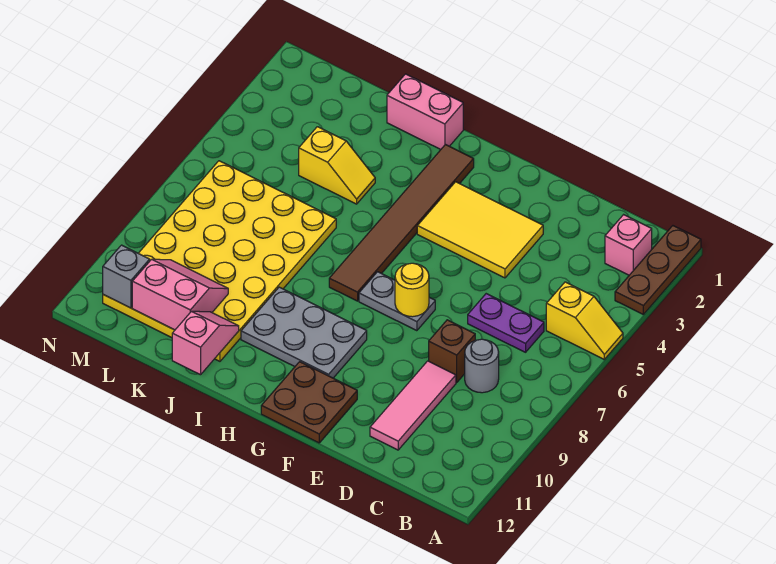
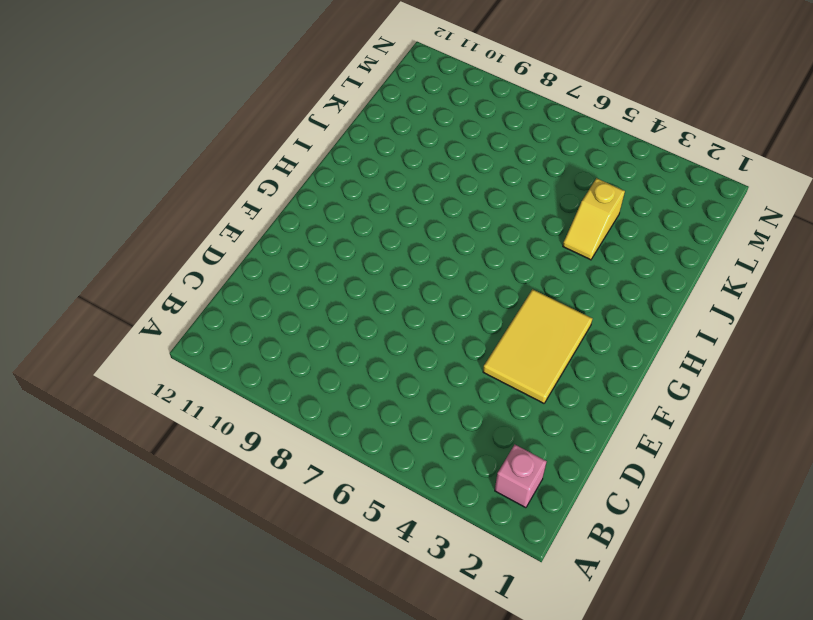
none -> brown plate A1:A3 level 1
none -> yellow slope A5:B5 level 1 top B
none -> purple plate C6:D6 level 1

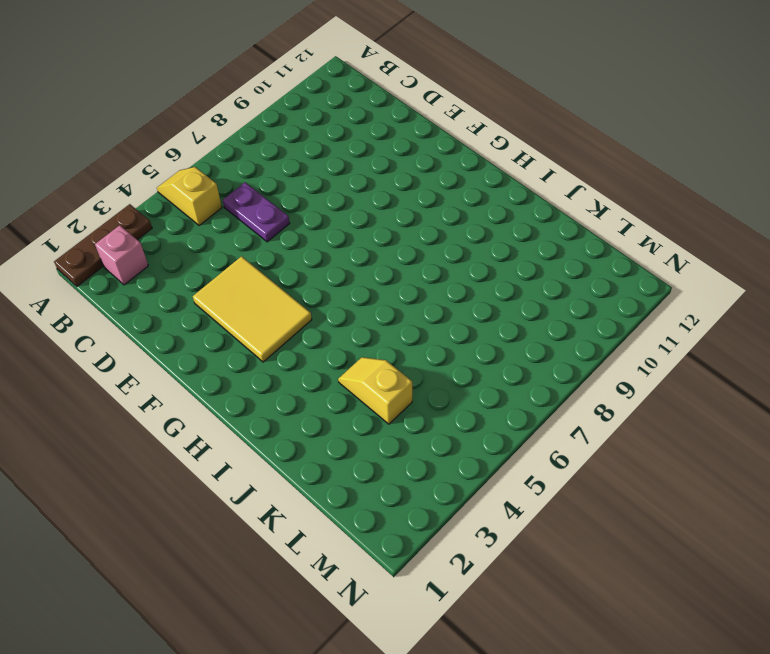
none -> grey round brick C8 level 1
none -> brown brick D8 level 1
none -> pink tile D9:D11 level 1

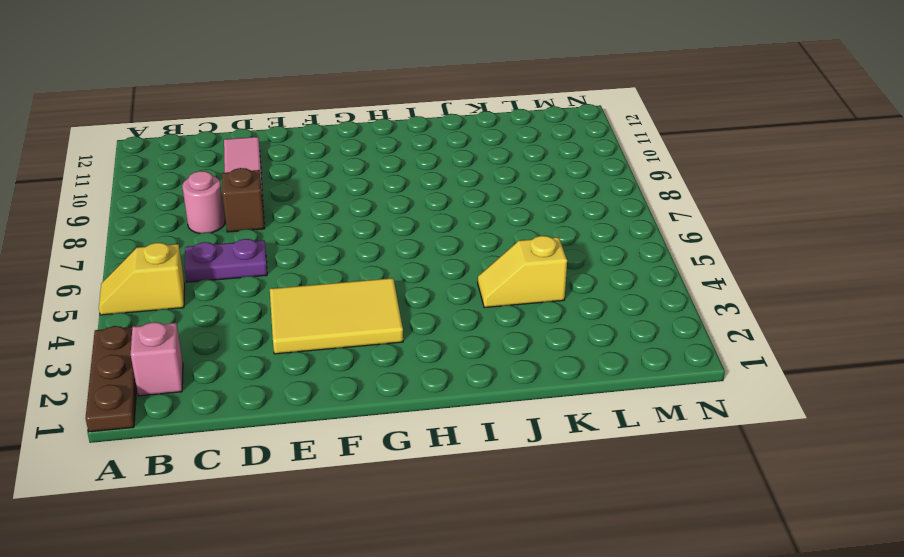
pink round brick C8 level 1 -> grey round brick C8 level 1
none -> grey plate F7:G7 level 1
none -> brown plate F11:G12 level 1
none -> grey plate G9:I10 level 1

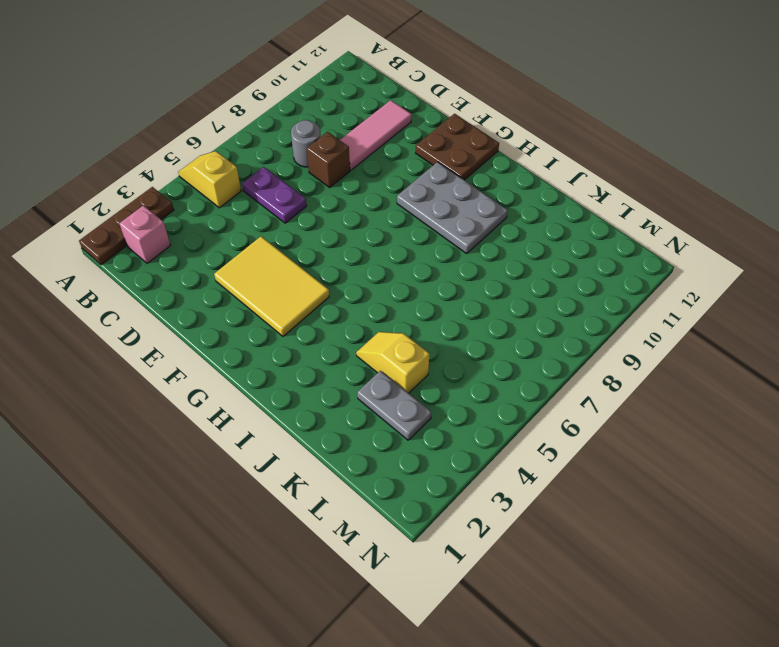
grey plate K3:L3 level 1 -> grey plate F7:G7 level 1
none -> brown tile H2:H7 level 1
none -> pink brick I1:J1 level 1
none -> yellow plate J6:M11 level 1

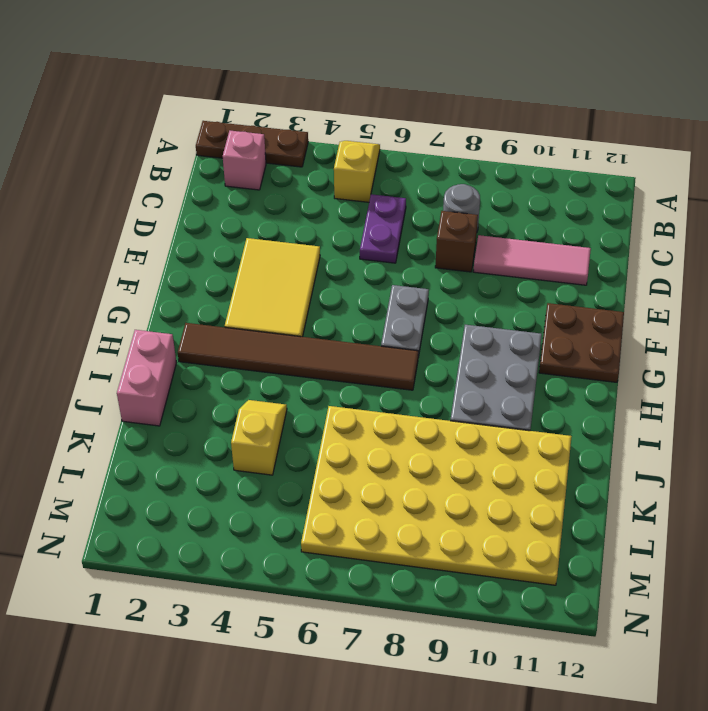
none -> yellow round brick F7 level 2
none -> pink slope J11:J12 level 2 top 12
none -> pink slope K10:L11 level 2 top 11

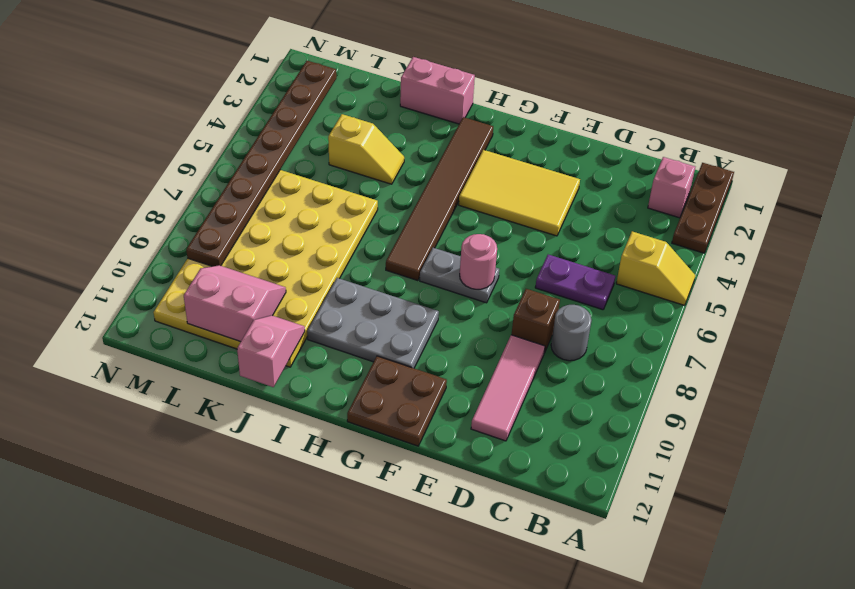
pink round brick F7 level 2 -> yellow round brick F7 level 2
brown plate M2:M9 level 2 -> none
none -> grey brick M11 level 2

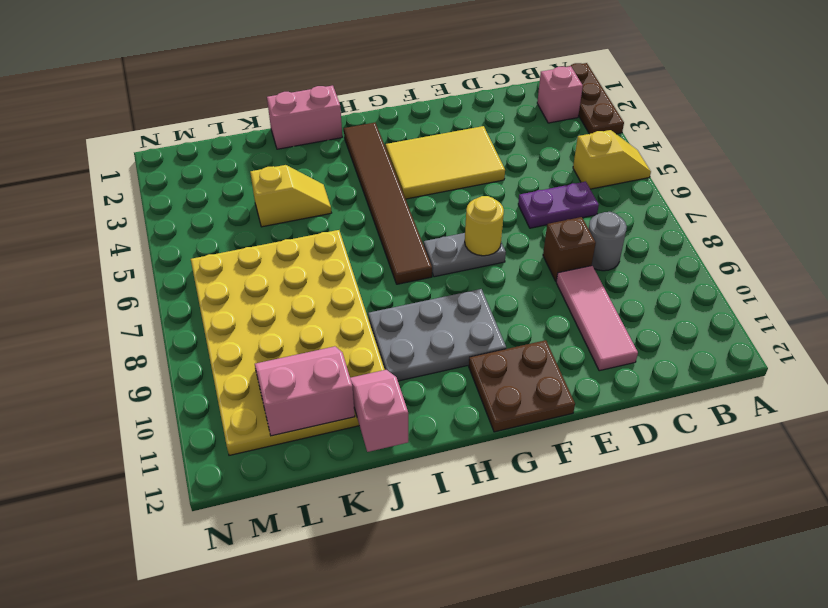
none -> grey brick M11 level 2

